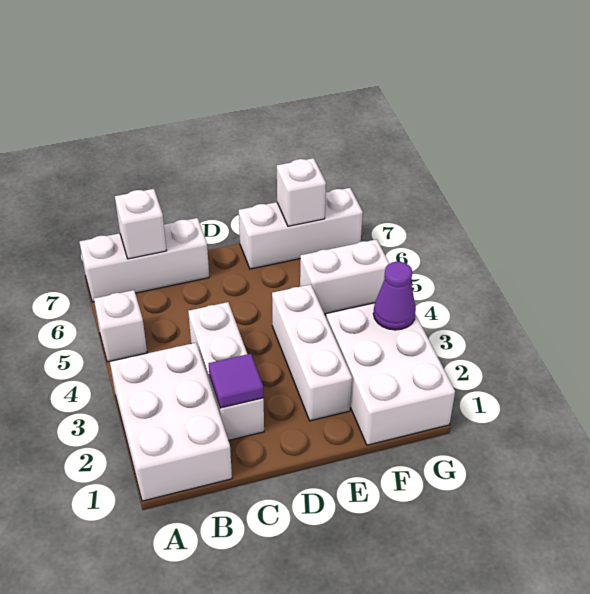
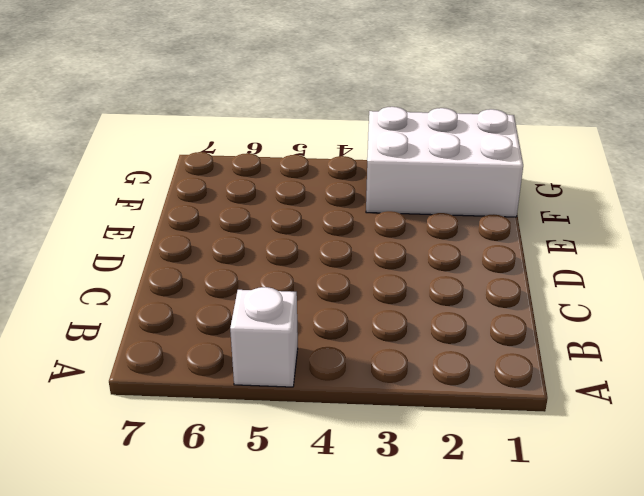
none -> white brick A1:B3 level 1
none -> white brick A7:C7 level 1
none -> white brick C2:C4 level 1

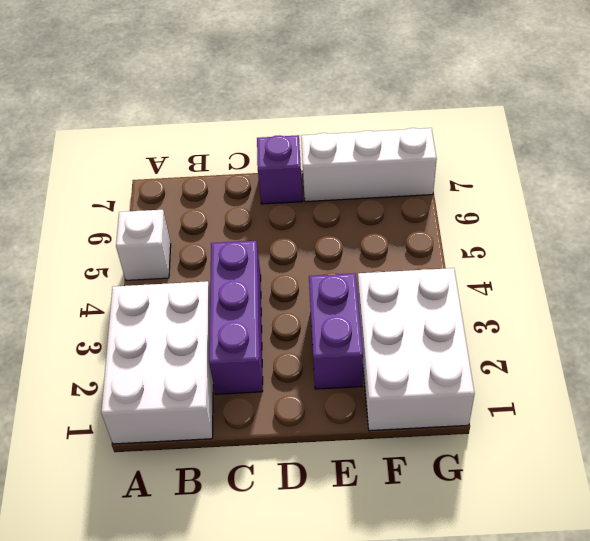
purple brick C2:C4 level 1 -> white brick C2:C4 level 1
purple brick D7 level 1 -> none
purple brick E2:E3 level 1 -> white brick E2:E4 level 1
none -> white brick A7:C7 level 1
none -> white brick F5:G5 level 1
none -> white brick B7 level 2

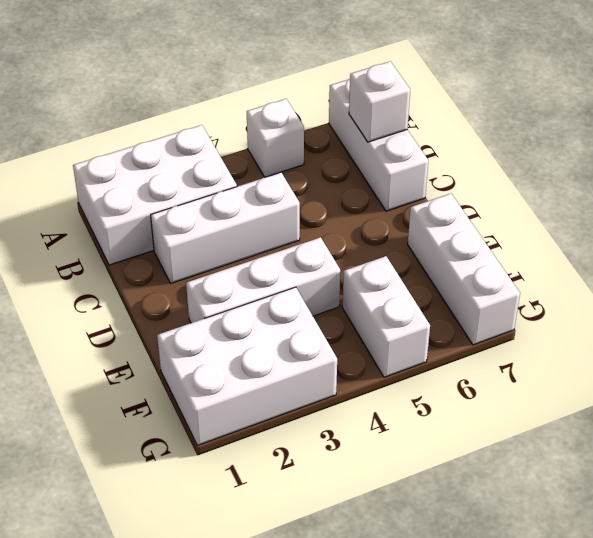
none -> purple tile C2 level 2
none -> white brick F7 level 2
none -> purple cone G3 level 2

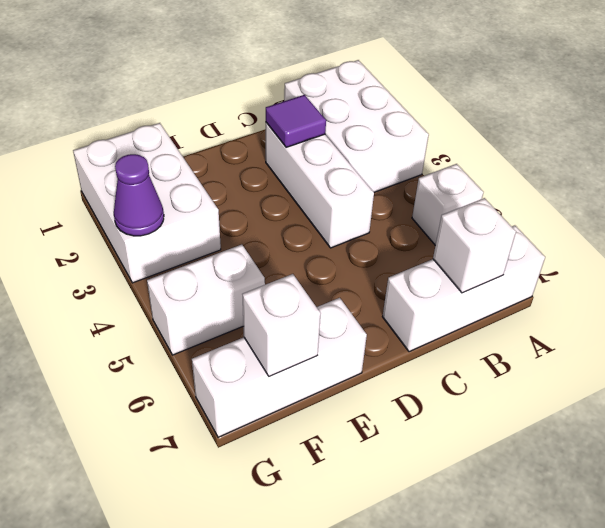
none -> white brick E2:E4 level 1

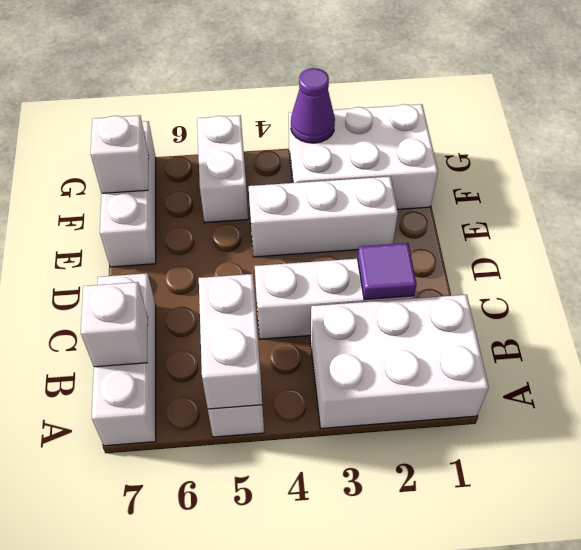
white brick A5:B5 level 2 -> none

